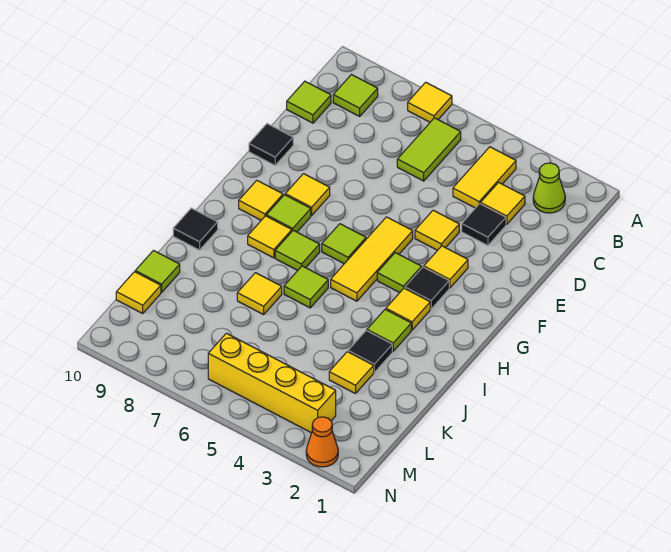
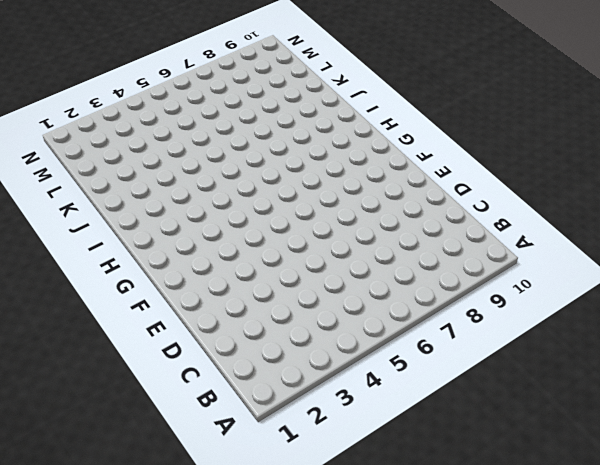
none -> yellow tile A7 level 1
none -> lime cone B2 level 1
none -> yellow tile B4:C4 level 1
none -> lime tile B6:C6 level 1

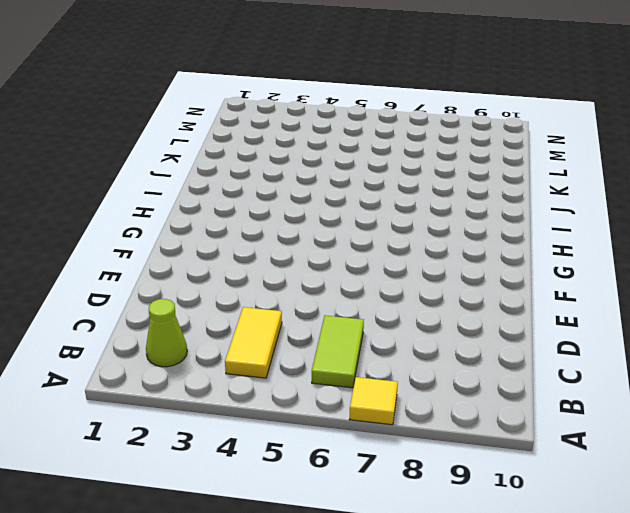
none -> lime tile B9 level 1
none -> yellow tile C3 level 1
none -> lime tile C10 level 1
none -> black tile D3 level 1

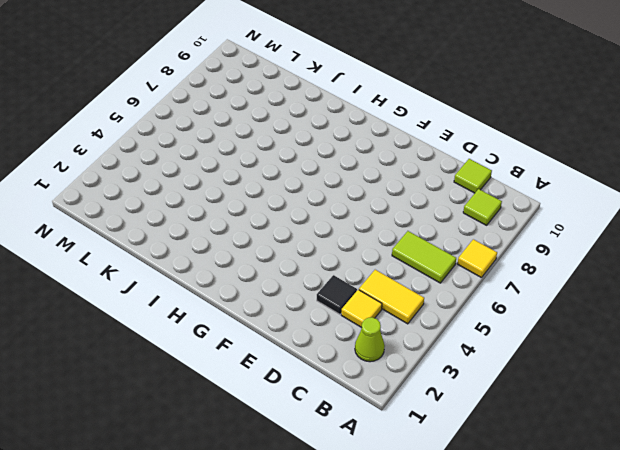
none -> yellow tile E4 level 1
none -> black tile E10 level 1
none -> yellow tile F3 level 1
none -> yellow tile F5:H5 level 1

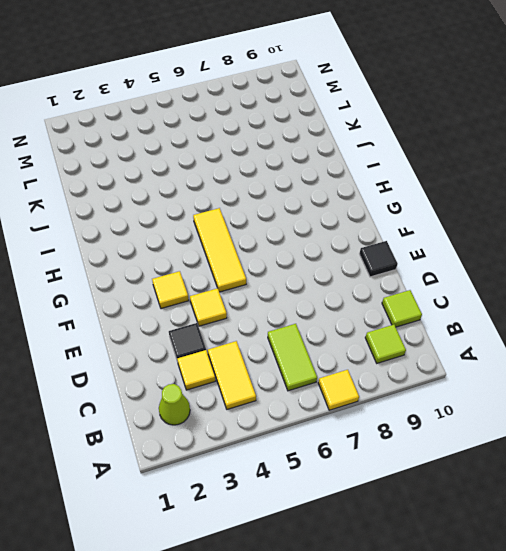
none -> yellow tile F8 level 1
none -> black tile G3 level 1
none -> lime tile G4 level 1
none -> lime tile G6 level 1

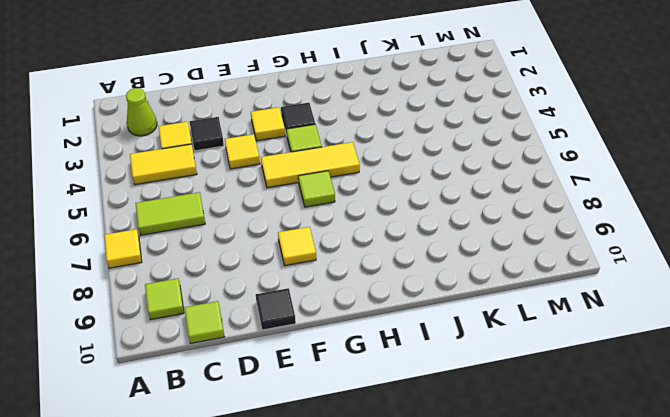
none -> lime tile G8 level 1
none -> yellow tile G9 level 1
none -> yellow tile H3 level 1
none -> lime tile H7 level 1

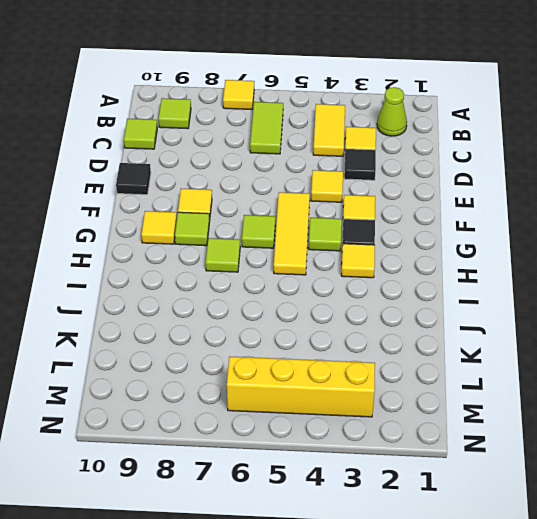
none -> yellow tile H8 level 1
none -> lime tile I3 level 1
none -> lime tile I6 level 1
none -> black tile I10 level 1

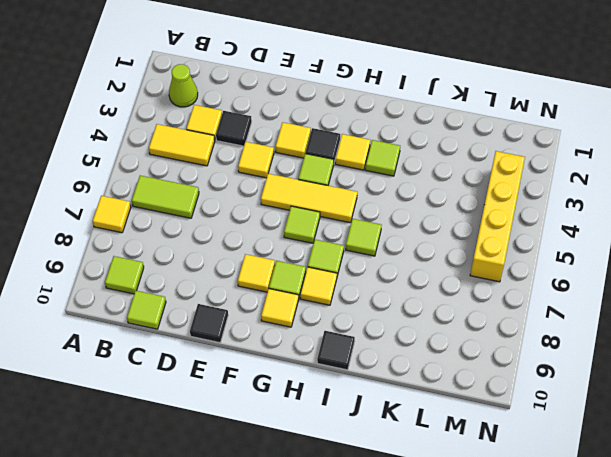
none -> black tile J3 level 1
none -> yellow tile J7 level 1
none -> yellow tile K3 level 1
none -> lime tile K10 level 1

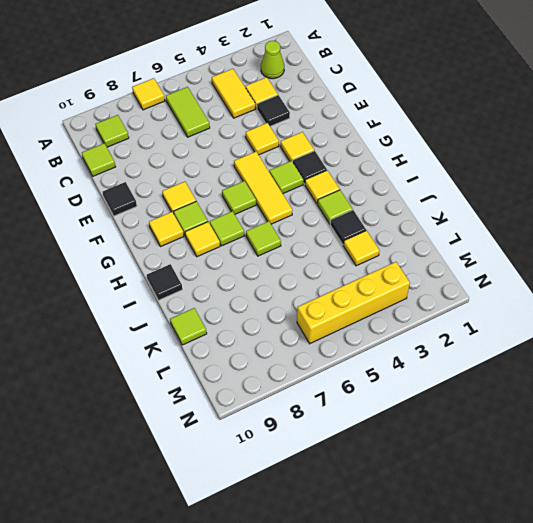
none -> yellow tile J7 level 1
none -> yellow tile L10 level 1
none -> orange cone N2 level 1

